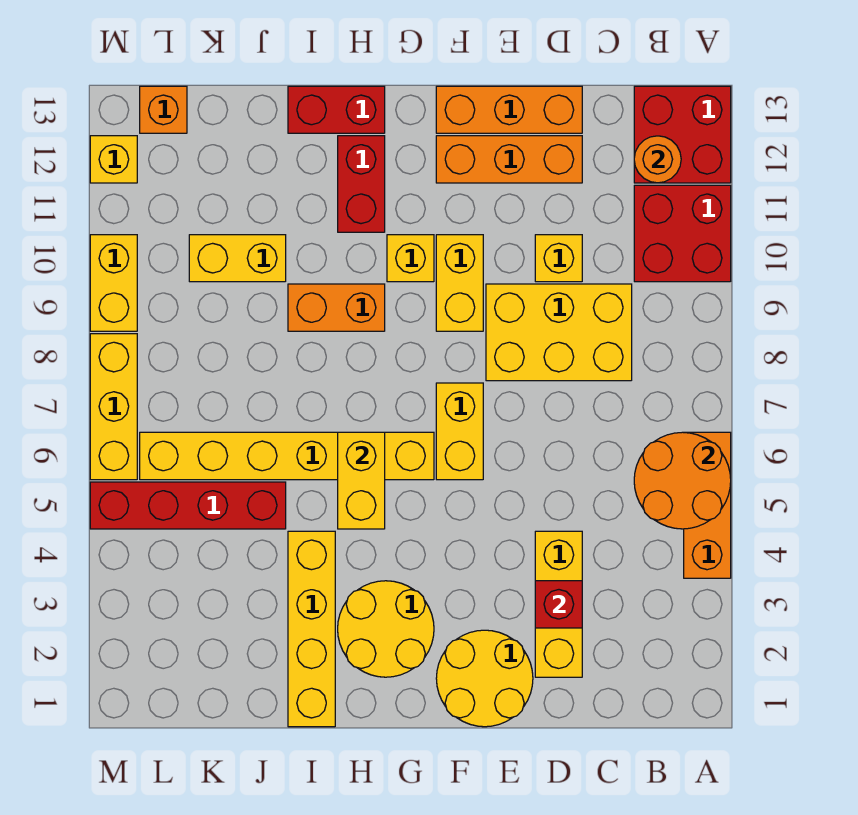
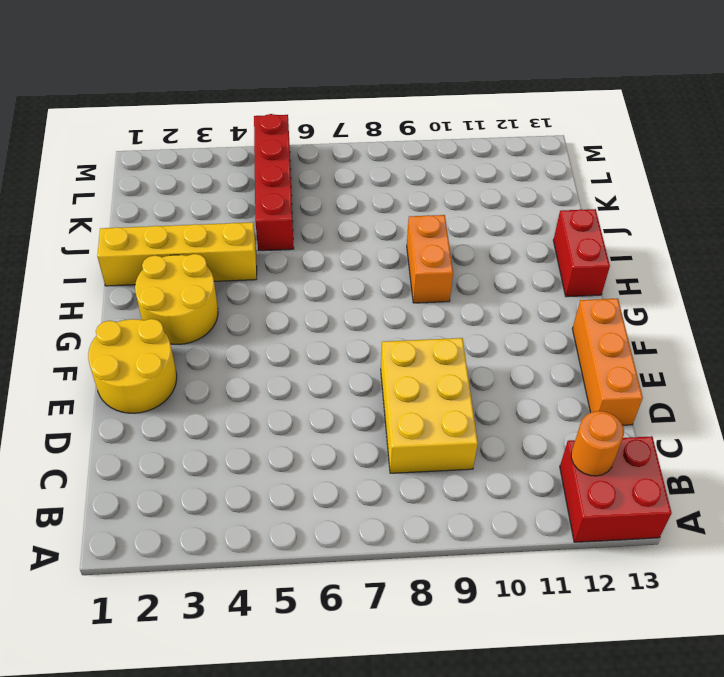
none -> orange brick A4:A6 level 1
none -> red brick A10:B11 level 1
none -> yellow brick D2:D4 level 1

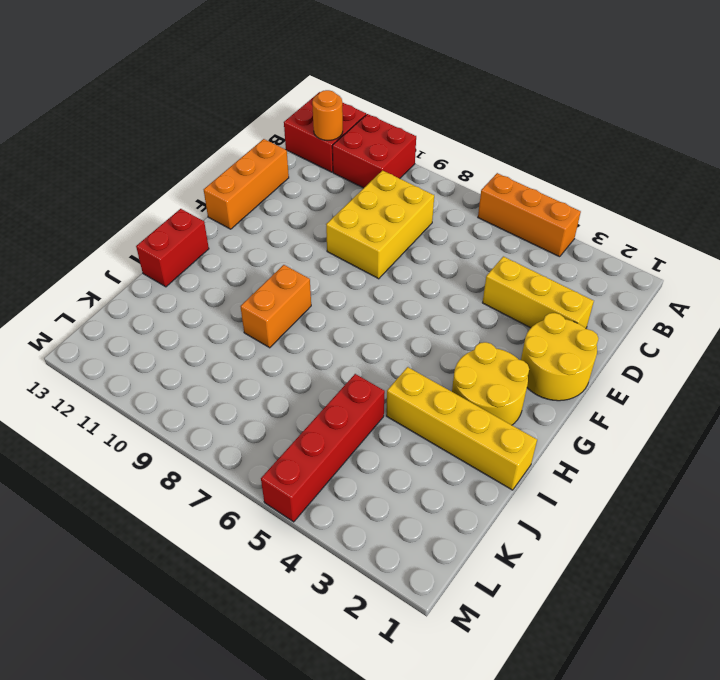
none -> yellow brick D10 level 1
none -> orange brick D12:F12 level 1
none -> yellow brick F6:F7 level 1

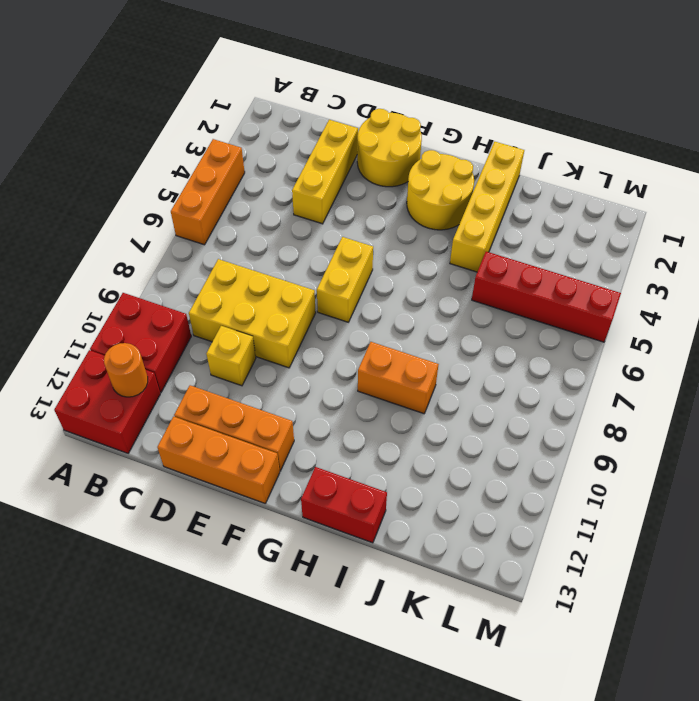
none -> yellow brick F9:F10 level 1
none -> yellow brick G6:L6 level 1
none -> yellow brick G10 level 1

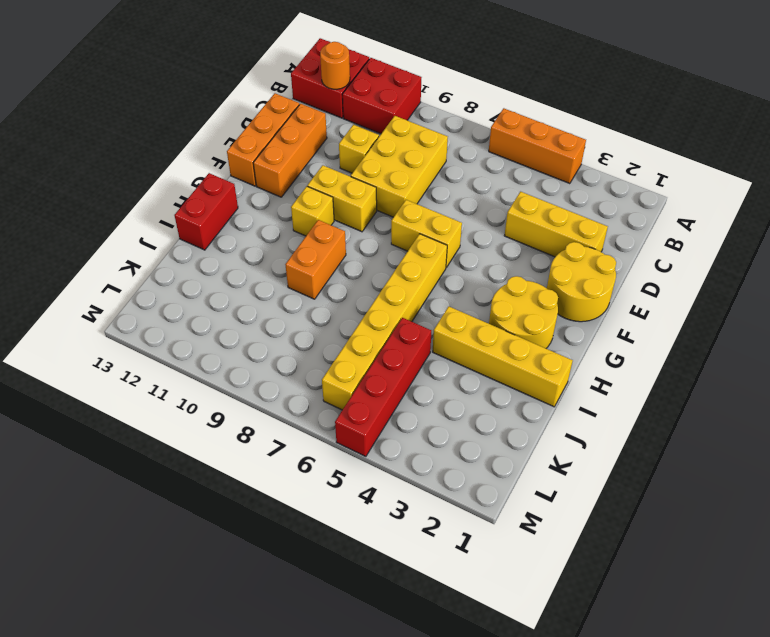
none -> red brick H11:H12 level 1
none -> yellow brick J10:K10 level 1
none -> orange brick L13 level 1

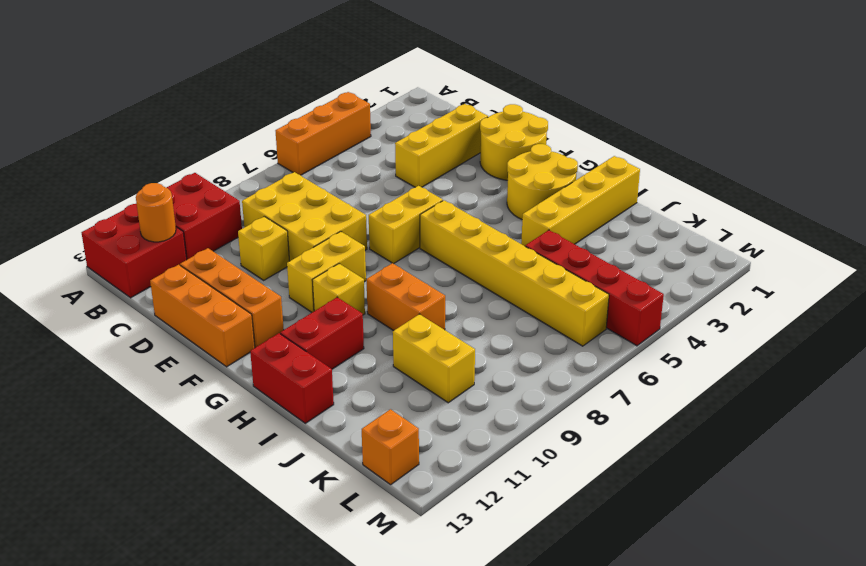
none -> yellow brick M6:M8 level 1
none -> yellow brick M9:M10 level 1
none -> yellow brick M12 level 1

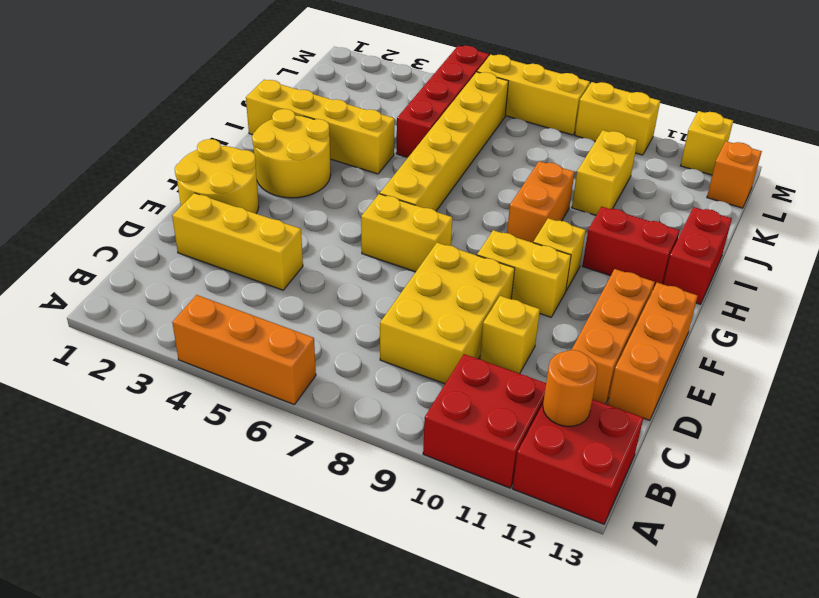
none -> orange round brick A5:B6 level 2
none -> red brick D3 level 2
none -> yellow brick H5:H6 level 2

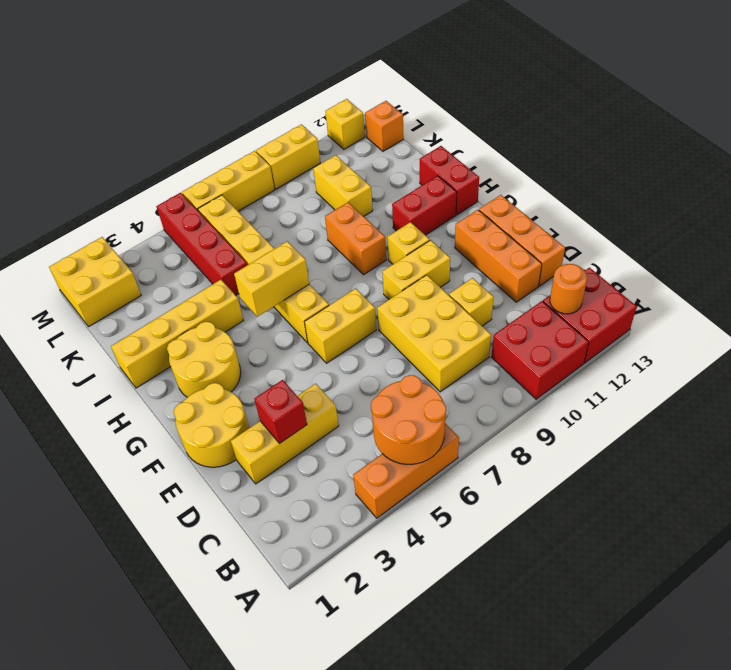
yellow brick L1:M2 level 1 -> none

